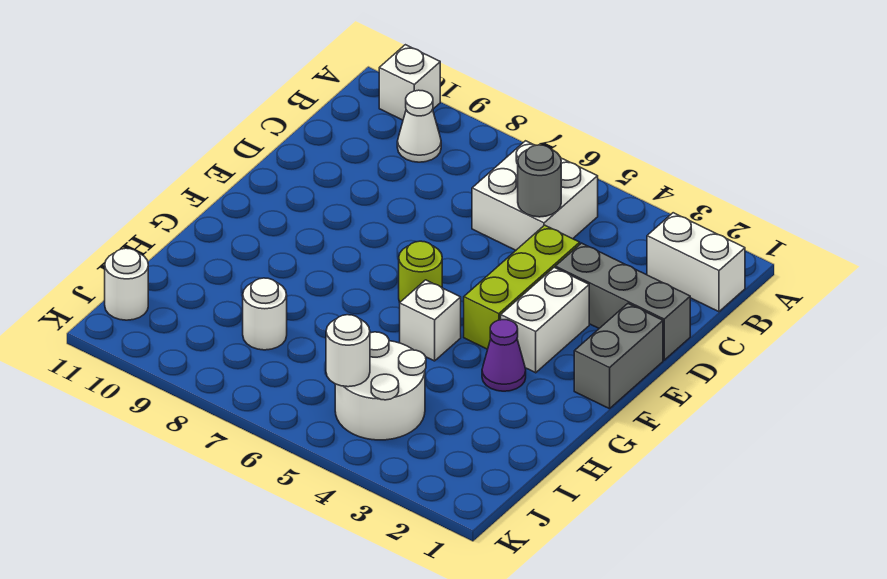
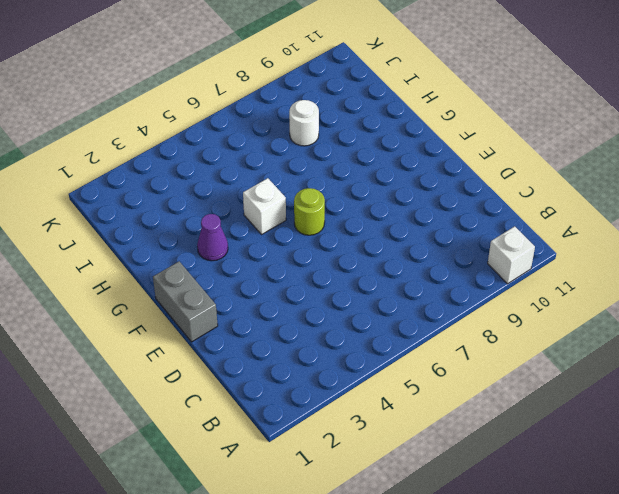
none -> white brick B1:B2 level 1
none -> white brick B5:C6 level 1
none -> white cone B9 level 1

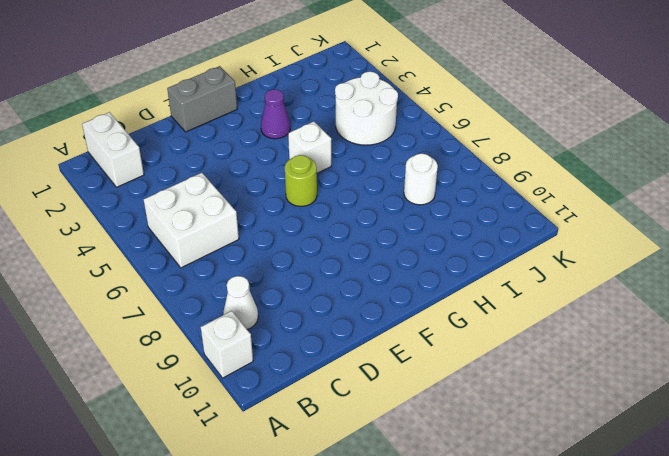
none -> grey brick D1:D3 level 1
none -> lime brick D4:F4 level 1
none -> white brick E3:F3 level 1

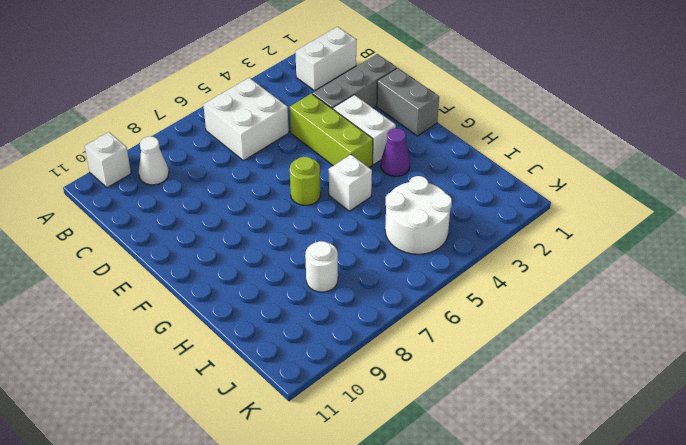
none -> white round brick J11 level 1
none -> grey round brick C5 level 2
none -> white round brick J5 level 2

